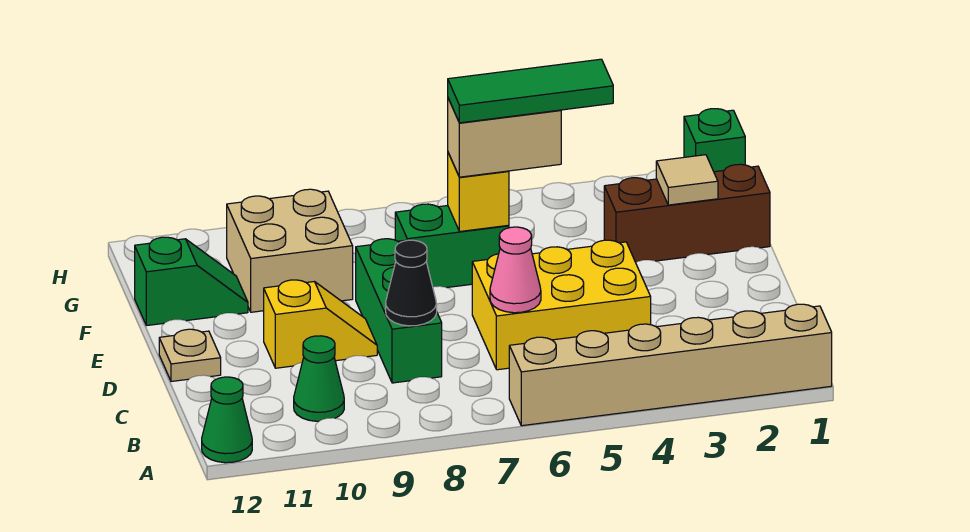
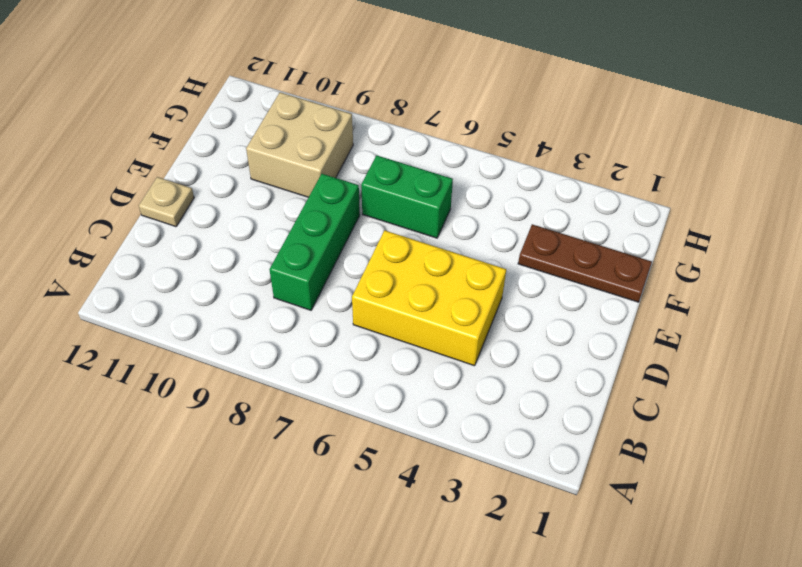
brown plate F1:F3 level 1 -> brown brick F1:F3 level 1
none -> tan brick A1:A6 level 1
none -> green cone A12 level 1
none -> green cone B10 level 1

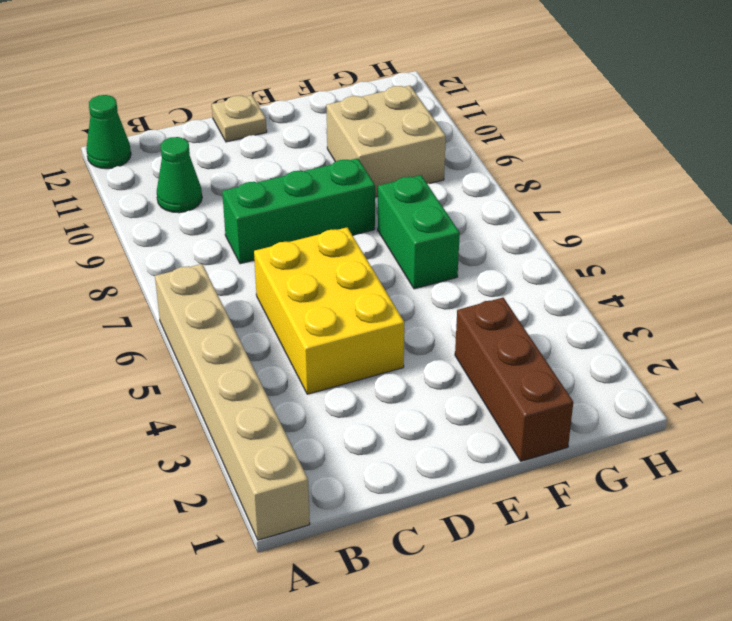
none -> yellow slope D9:D10 level 1 top 10
none -> green slope F11:F12 level 1 top 12
none -> green brick H1 level 1

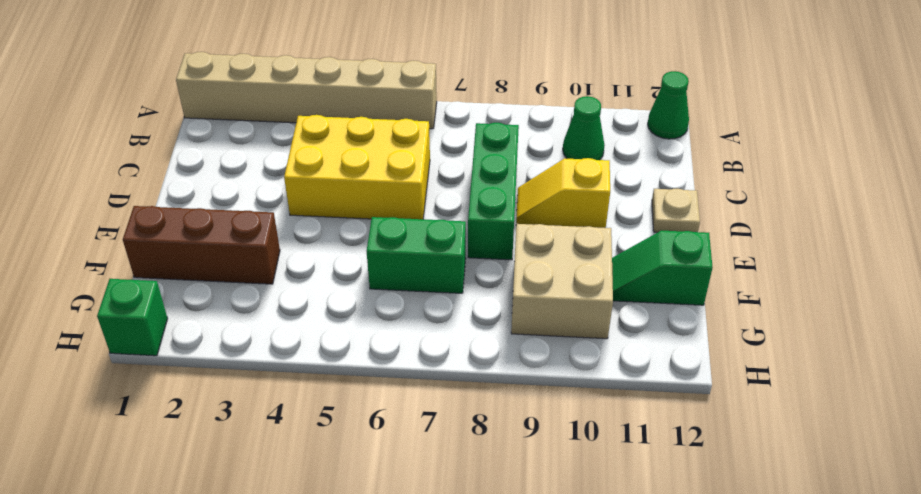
none -> pink cone C6 level 2
none -> black cone C8 level 2
none -> tan tile F2 level 2

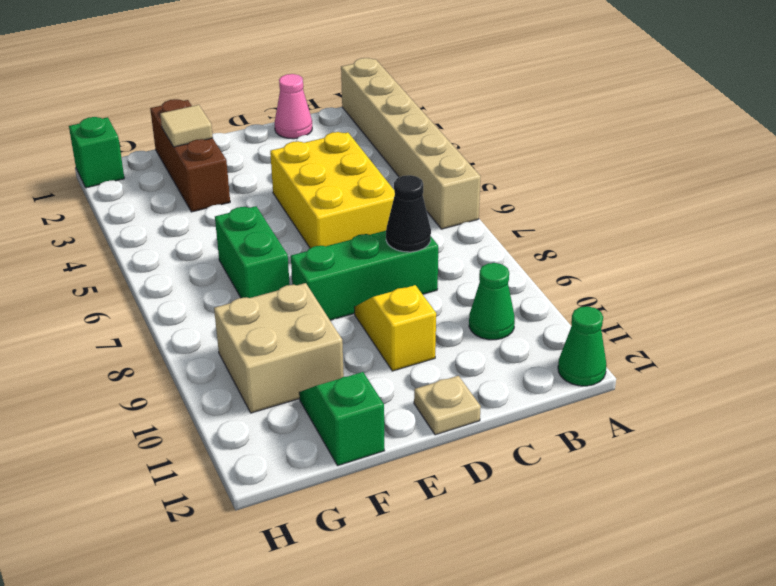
pink cone C1 level 1 -> pink cone C6 level 2
none -> yellow brick F6 level 2
none -> tan brick F5:F6 level 3
none -> green tile F4:F6 level 4

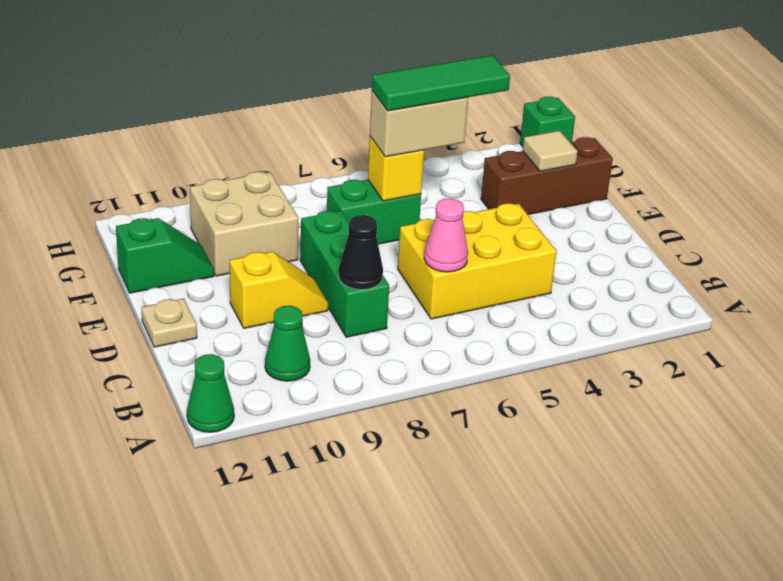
none -> tan brick A1:A6 level 1

